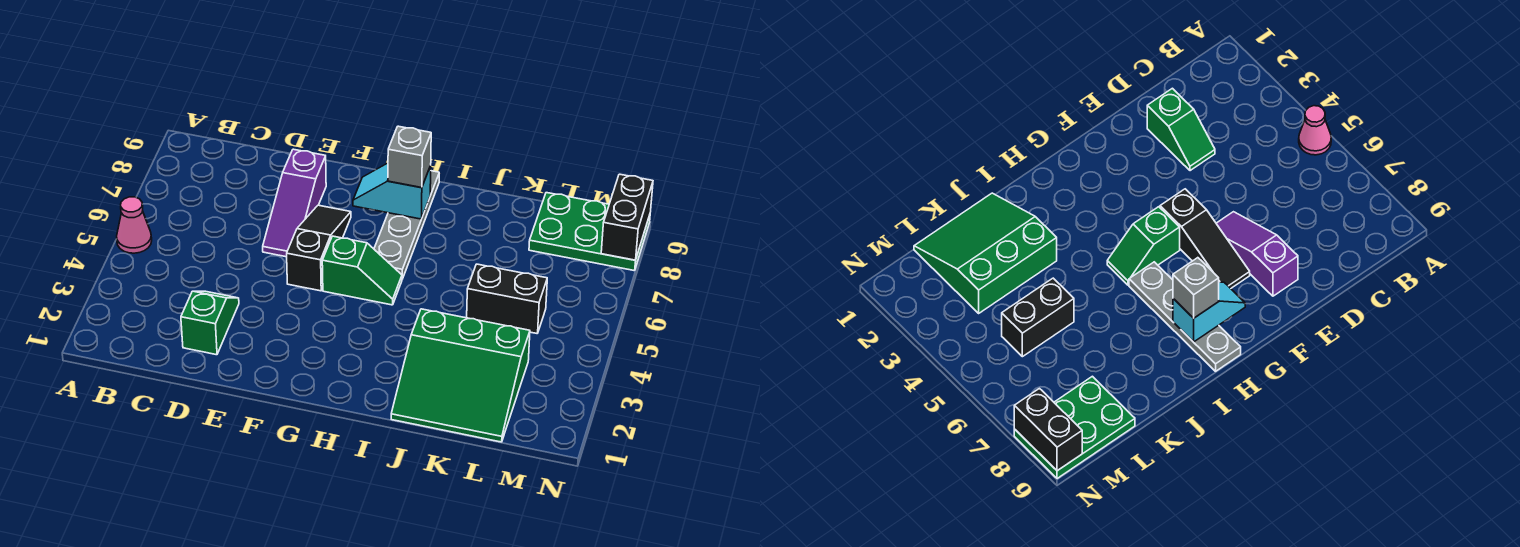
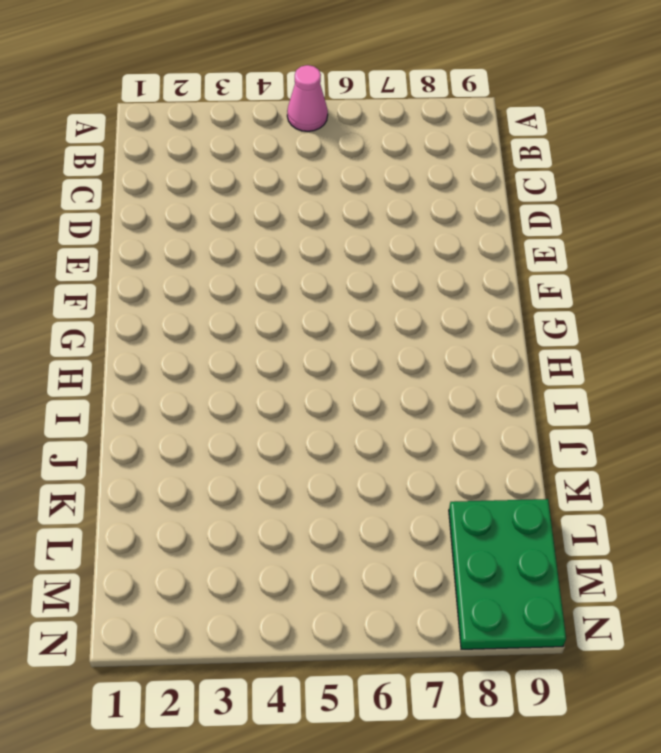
none -> green slope D2:D3 level 1 top 2
none -> purple slope E6:E8 level 1 top 8
none -> black slope F5:F7 level 1 top 5

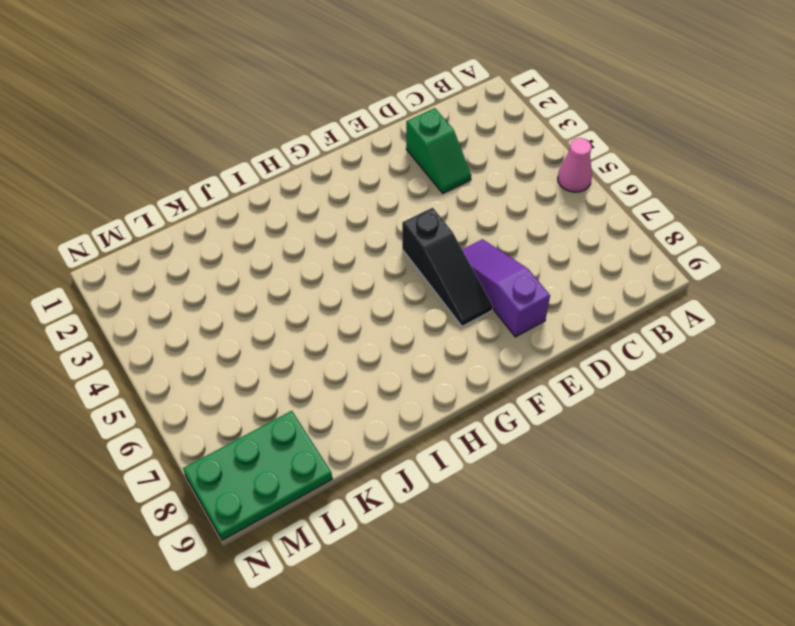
none -> green slope G5:H5 level 1 top G
none -> grey plate H6:H9 level 1
none -> green slope J1:L3 level 1 top 3

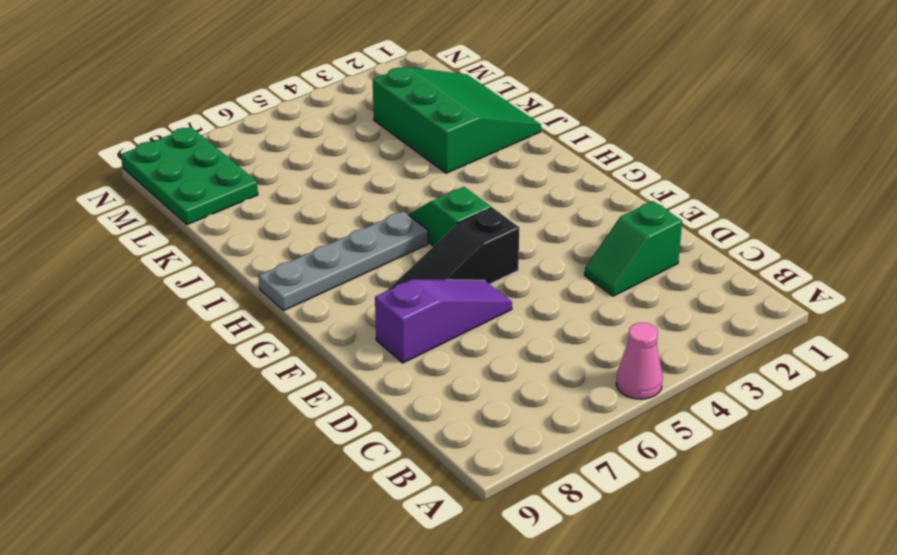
none -> black brick K5:L5 level 1
none -> cyan slope G8:H8 level 2 top H
none -> black brick N8:N9 level 2

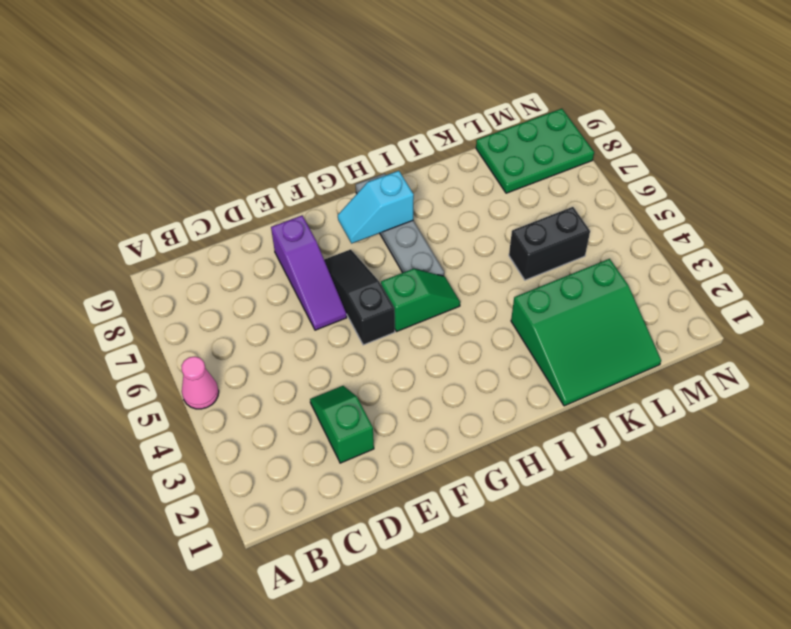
none -> black brick N8:N9 level 2
none -> grey brick H8 level 3

